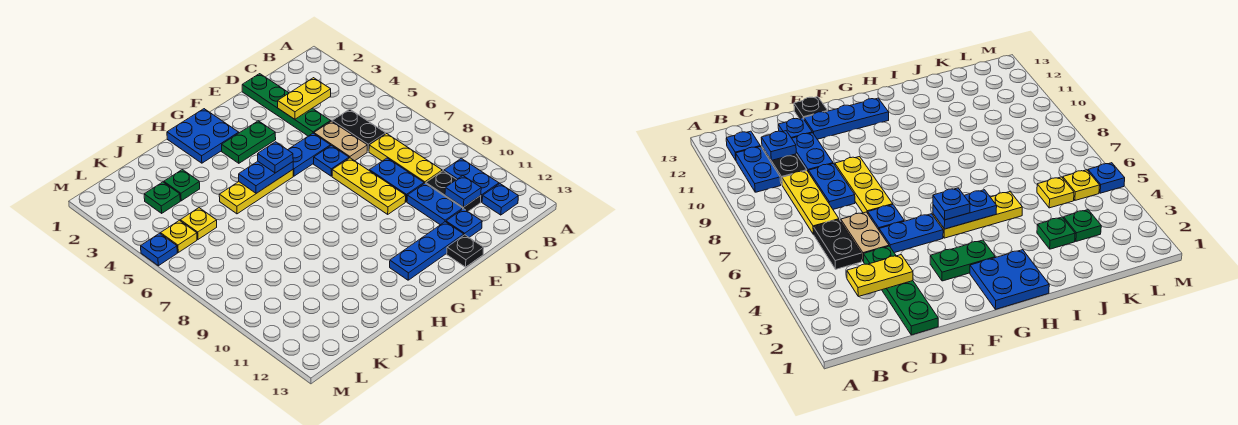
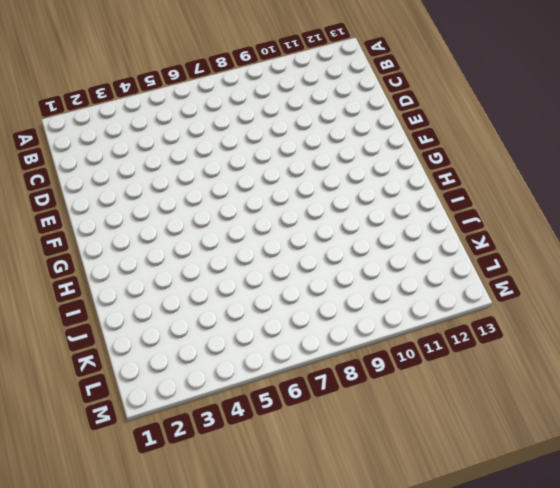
none -> blue plate B10:B11 level 1
none -> blue plate B12 level 1
none -> black plate C5:C6 level 1

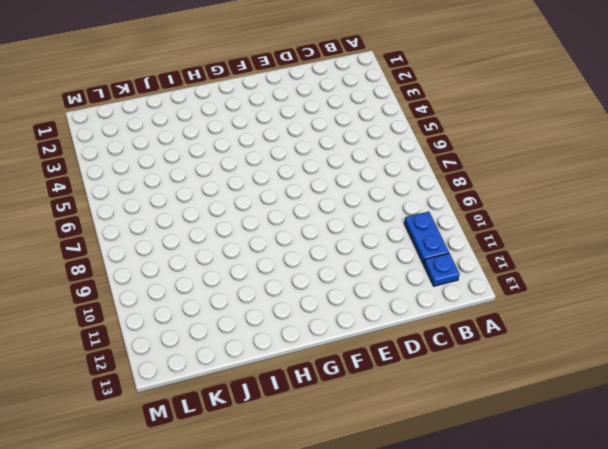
none -> black plate C5:C6 level 1
none -> yellow plate C7:C9 level 1
none -> black plate C10:C11 level 1

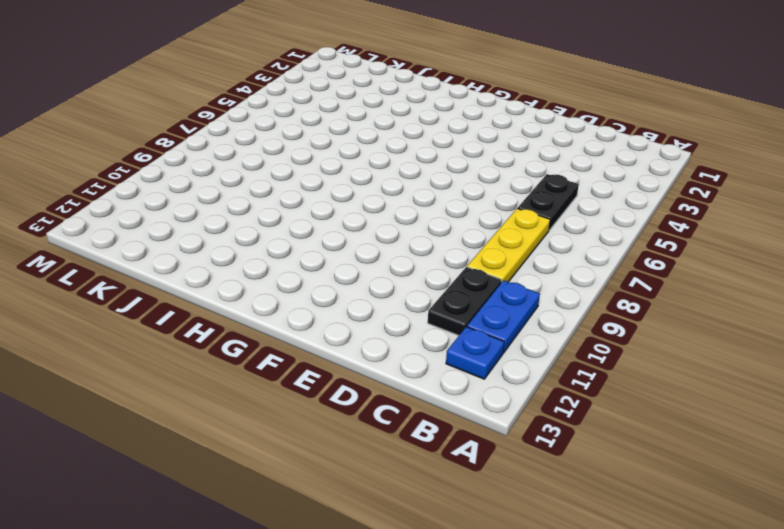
none -> green plate D1:D4 level 1
none -> tan plate D5:D6 level 1
none -> blue plate D8:D9 level 1

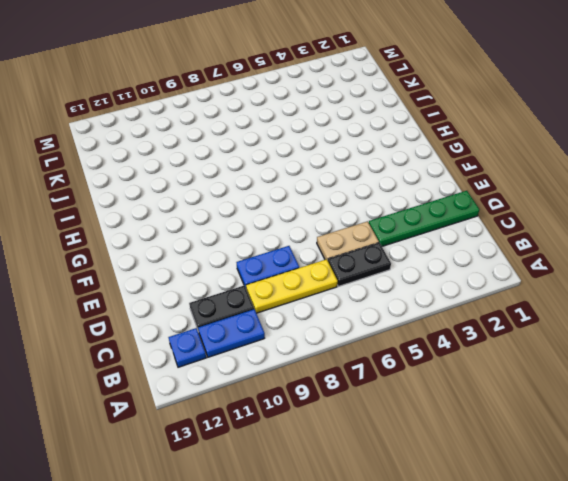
none -> blue plate D10:D11 level 1
none -> blue plate D12 level 1
none -> blue plate E5:F5 level 1

